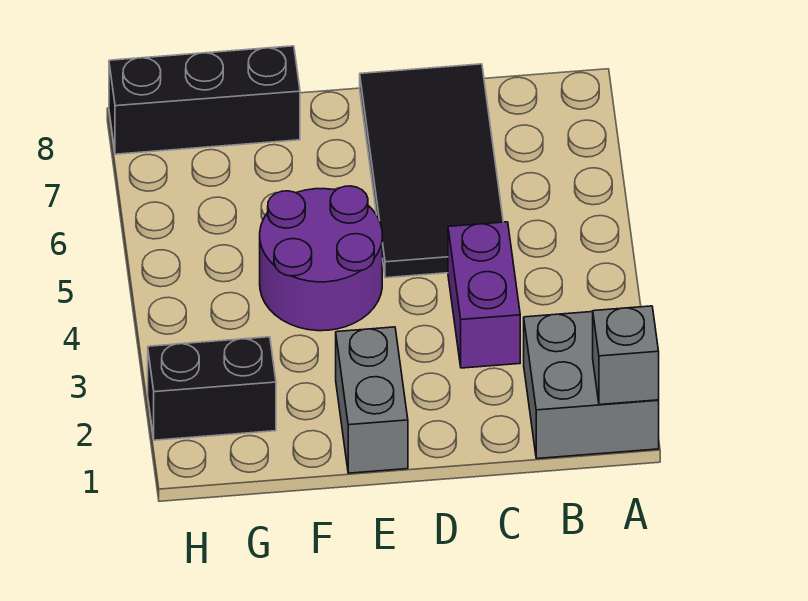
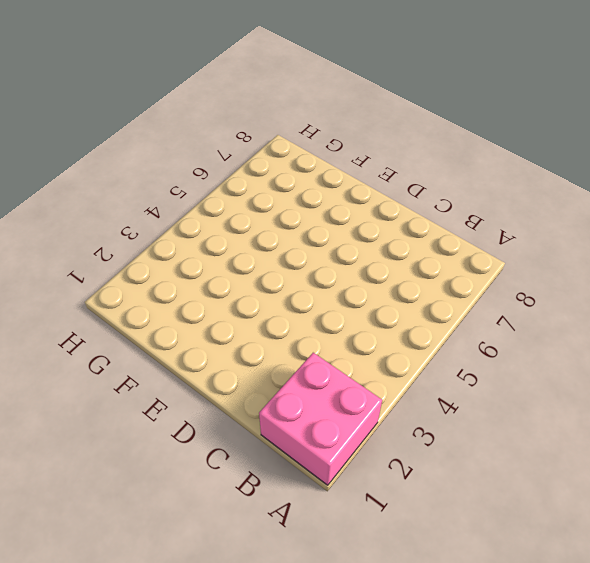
pink brick A1:B2 level 1 -> grey brick A1:B2 level 1
none -> purple brick C3:C4 level 1
none -> black tile C5:D8 level 1

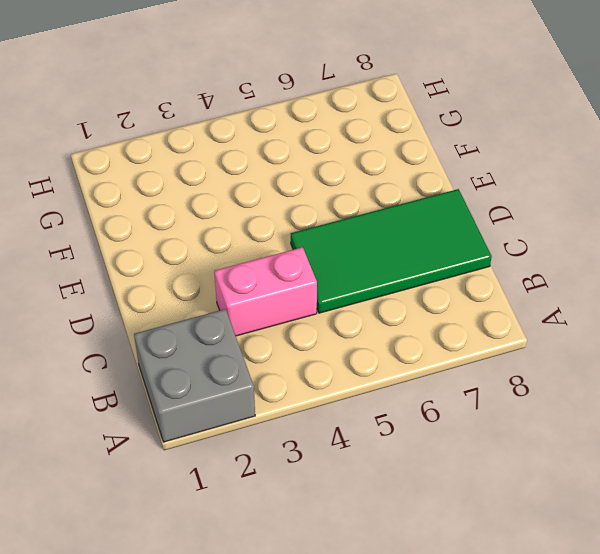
pink brick C3:C4 level 1 -> purple brick C3:C4 level 1
green tile C5:D8 level 1 -> black tile C5:D8 level 1
none -> grey brick E1:E2 level 1
none -> purple round brick E4:F5 level 1

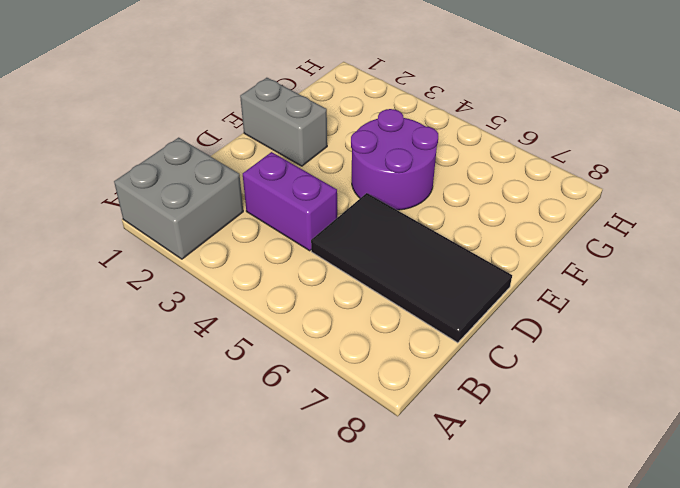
none -> black brick F8:H8 level 1
none -> black brick G2:H2 level 1

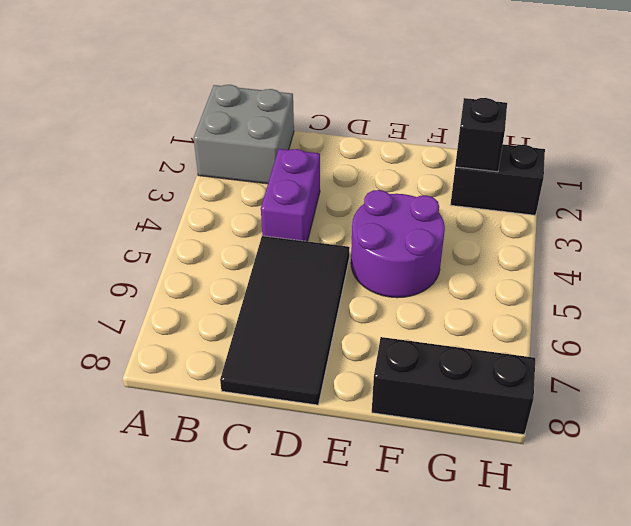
black brick G2 level 2 -> none
none -> grey brick E1:E2 level 1
none -> grey brick A1 level 2

